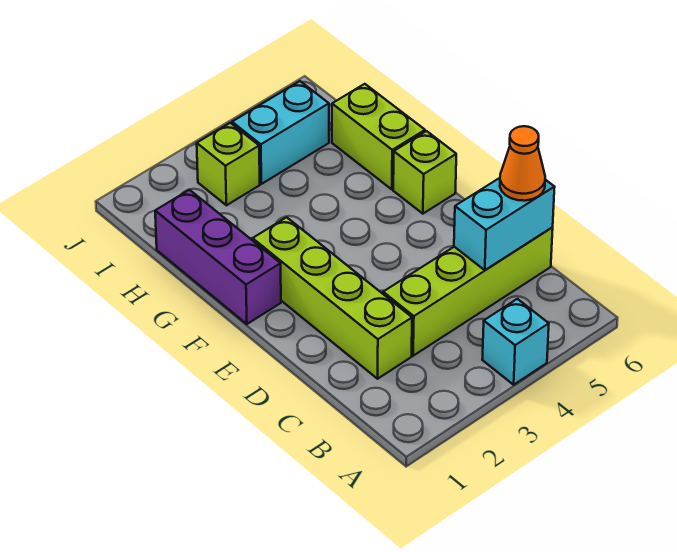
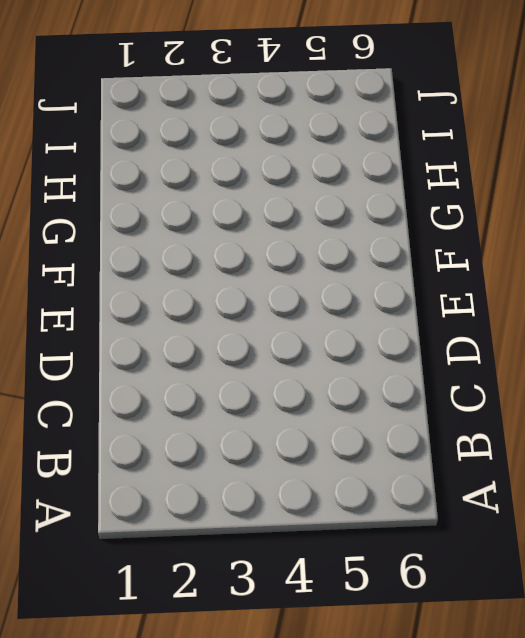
none -> cyan brick A4 level 1
none -> lime brick C2:F2 level 1

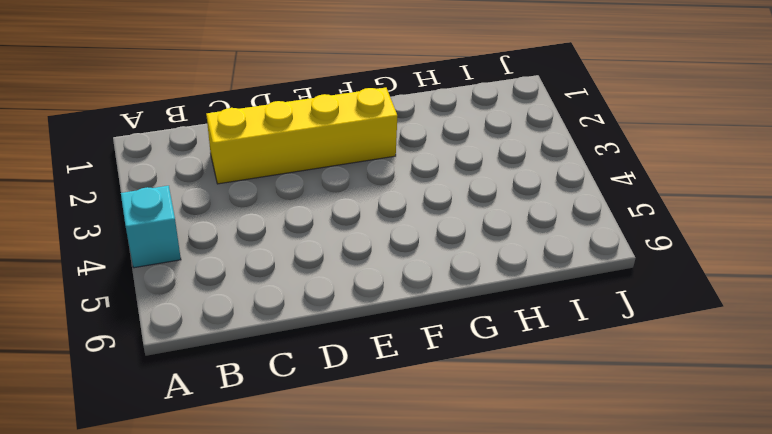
yellow brick C2:F2 level 1 -> lime brick C2:F2 level 1
none -> lime brick C3:C6 level 1
none -> purple brick F1:H1 level 1

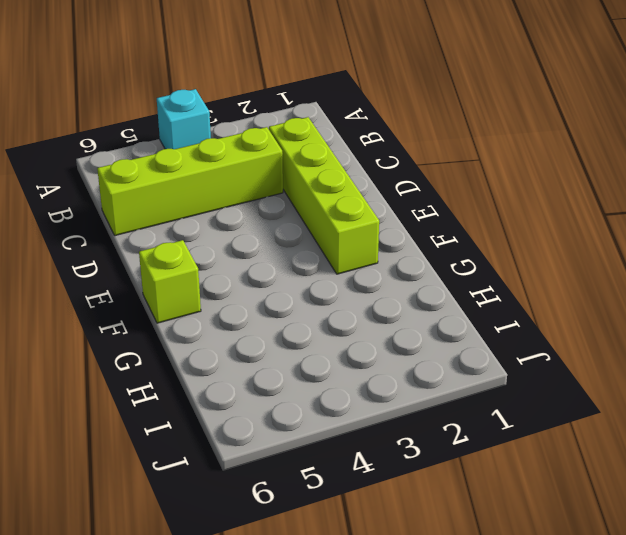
none -> purple brick F1:H1 level 1
none -> lime brick G6:H6 level 1

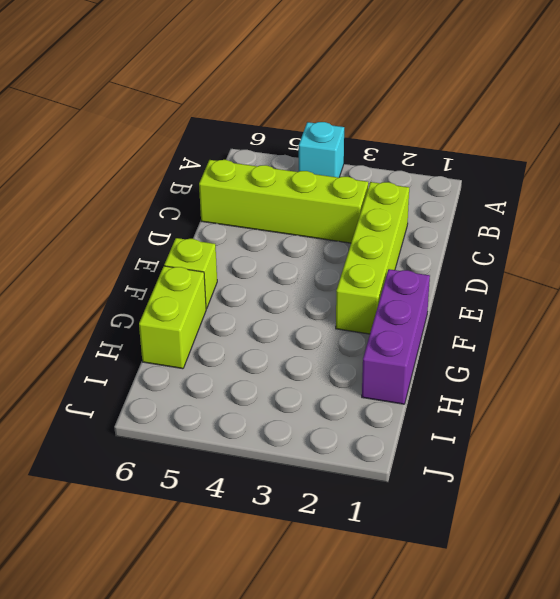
none -> lime brick I3 level 1
none -> cyan brick I4:I5 level 1

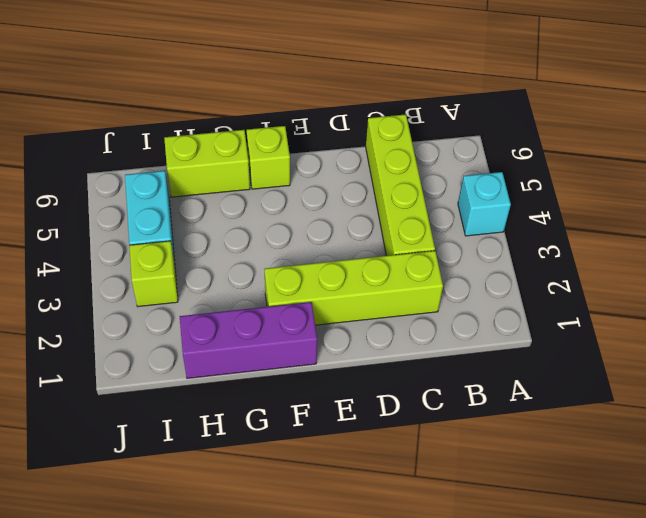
none -> cyan brick C5:C6 level 2
none -> orange cone C6 level 3

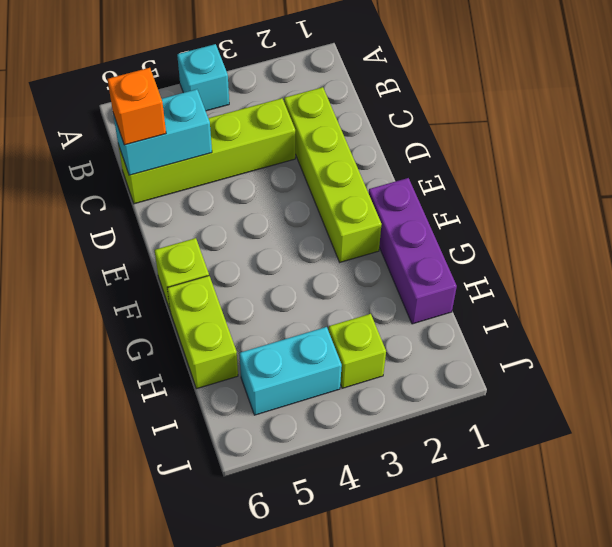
orange brick C6 level 3 -> orange cone C6 level 3

